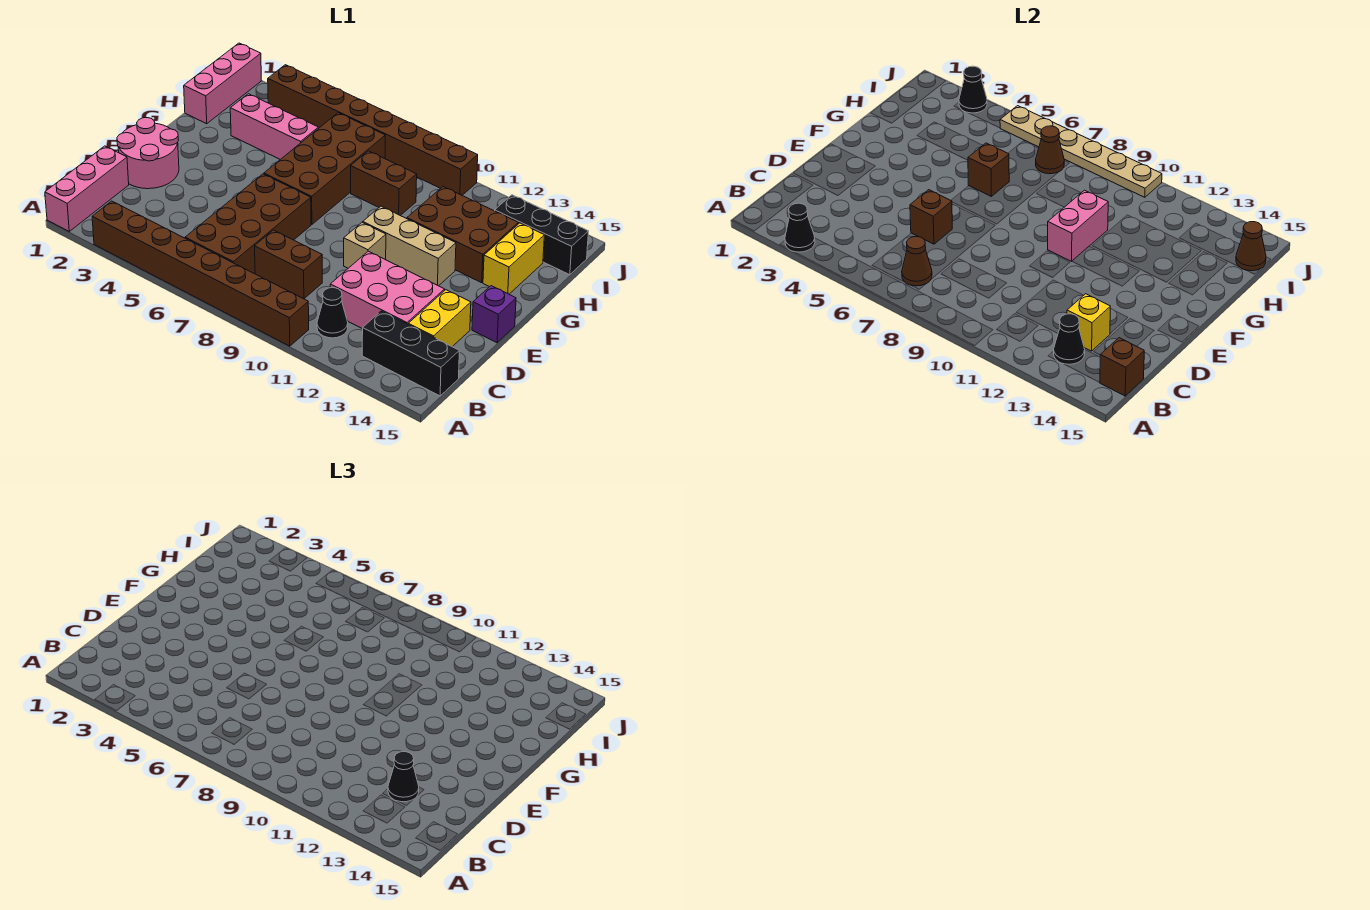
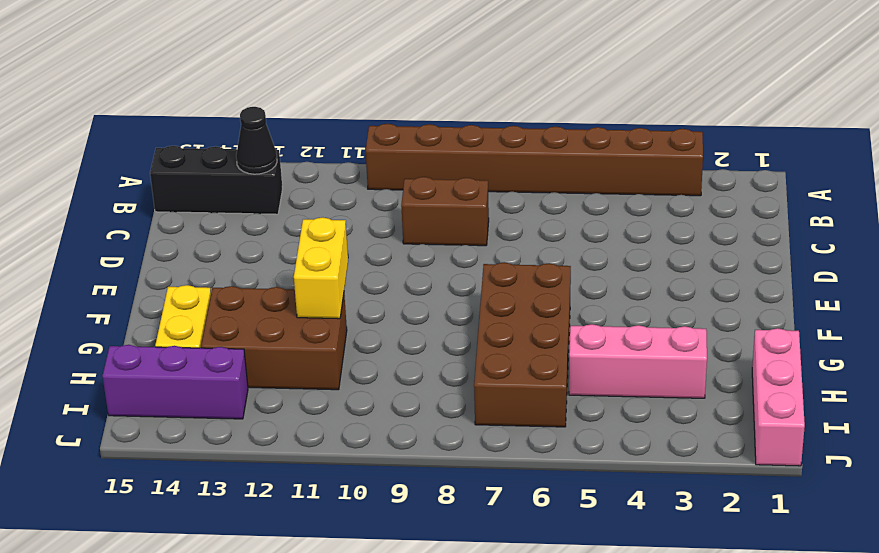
yellow brick F11:G11 level 2 -> yellow brick C14:D14 level 1
purple brick I13:I15 level 1 -> black brick I13:I15 level 1
none -> pink brick A1:C1 level 1
none -> brown brick B6:E7 level 1
none -> black cone B11 level 1
none -> pink brick C11:D13 level 1

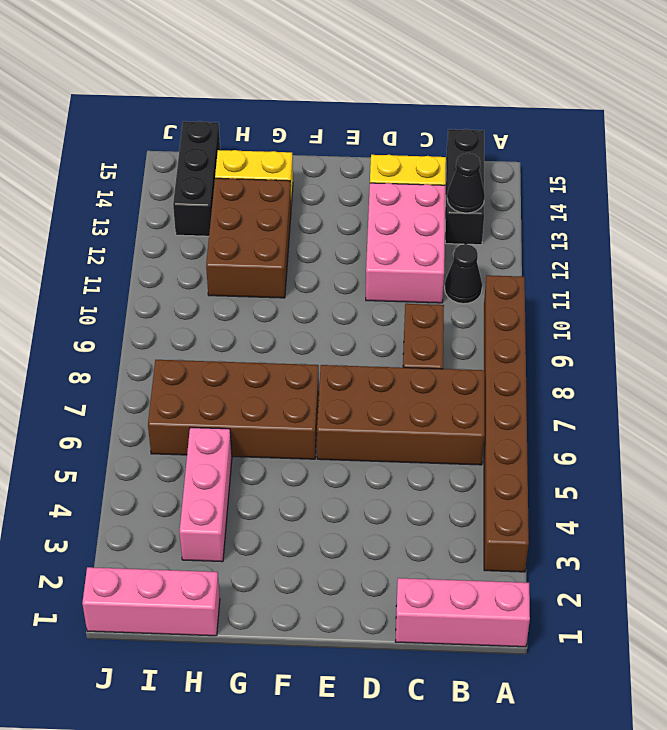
none -> pink round brick D1:E2 level 1
none -> tan brick E10 level 1
none -> purple brick E15 level 1
none -> tan brick F10:F12 level 1

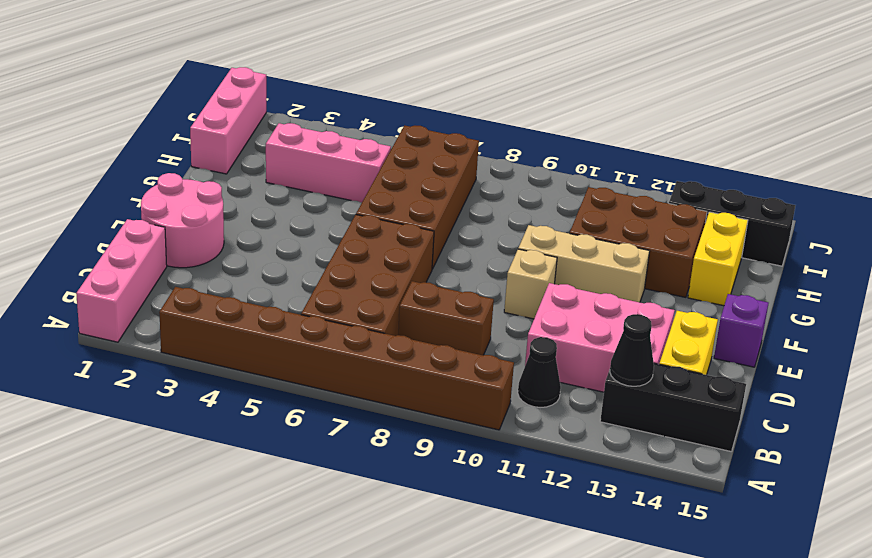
none -> brown brick H8:H9 level 1
none -> brown brick J3:J10 level 1
none -> black cone A3 level 2
none -> brown cone B7 level 2

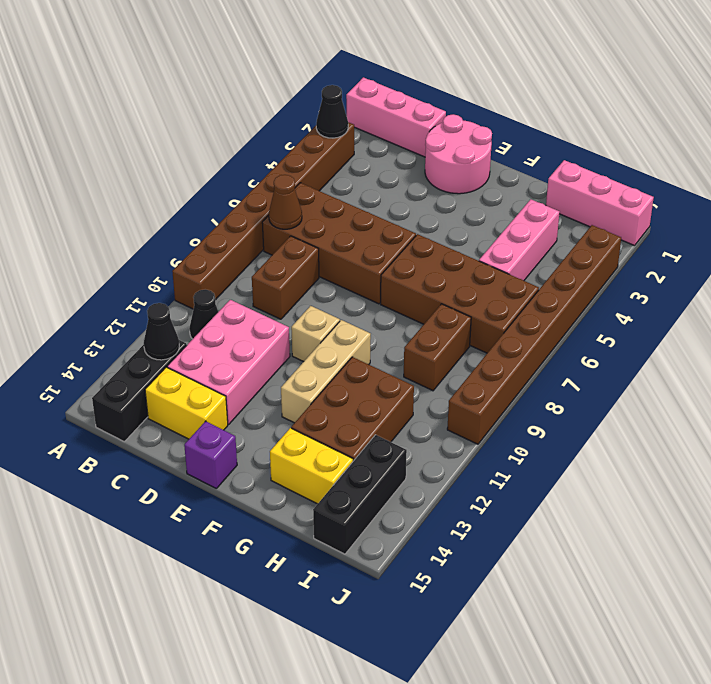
none -> brown brick B15 level 2
none -> yellow brick C13 level 2
none -> brown brick D6 level 2
none -> pink brick F10:G10 level 2

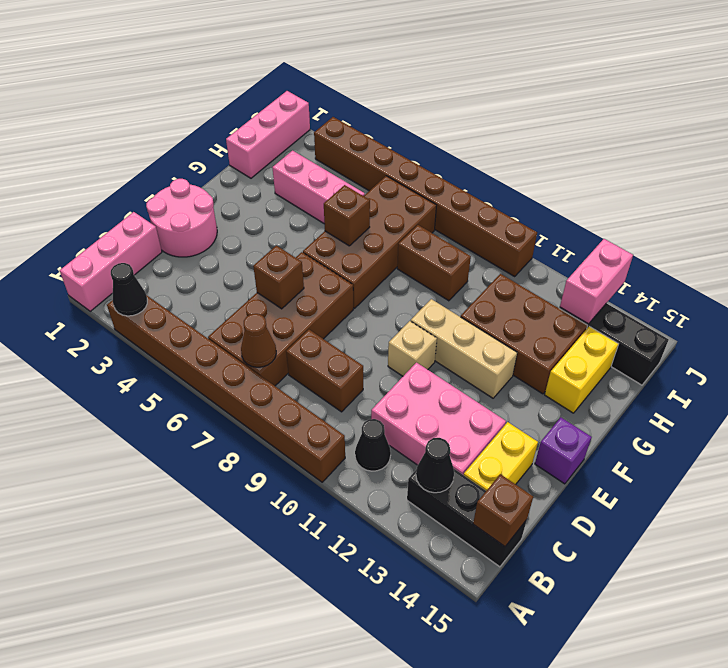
pink brick I13:J13 level 2 -> pink brick F10:G10 level 2
none -> yellow brick C13 level 2
none -> brown cone I7 level 2
none -> brown cone I15 level 2
none -> black cone J3 level 2

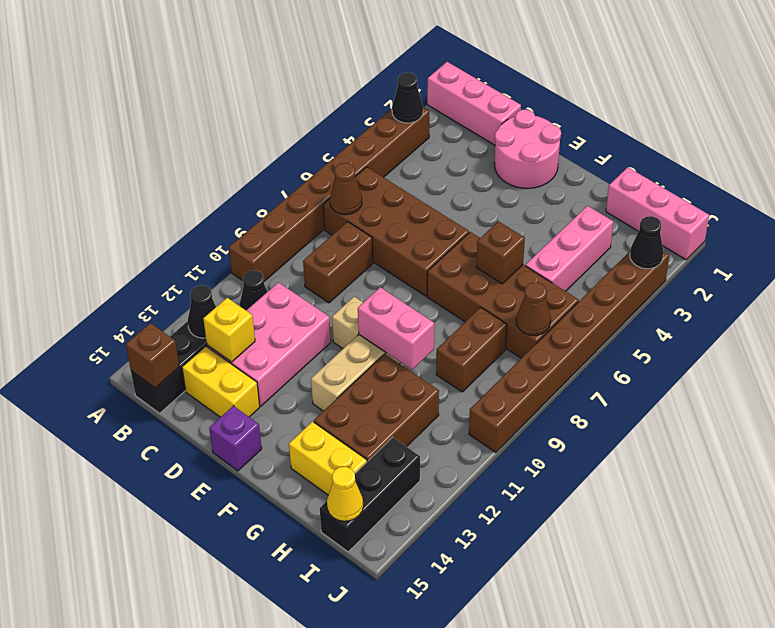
yellow cone I15 level 2 -> brown cone I15 level 2
none -> brown brick D6 level 2
none -> tan plate J5:J10 level 2
none -> black cone C13 level 3

